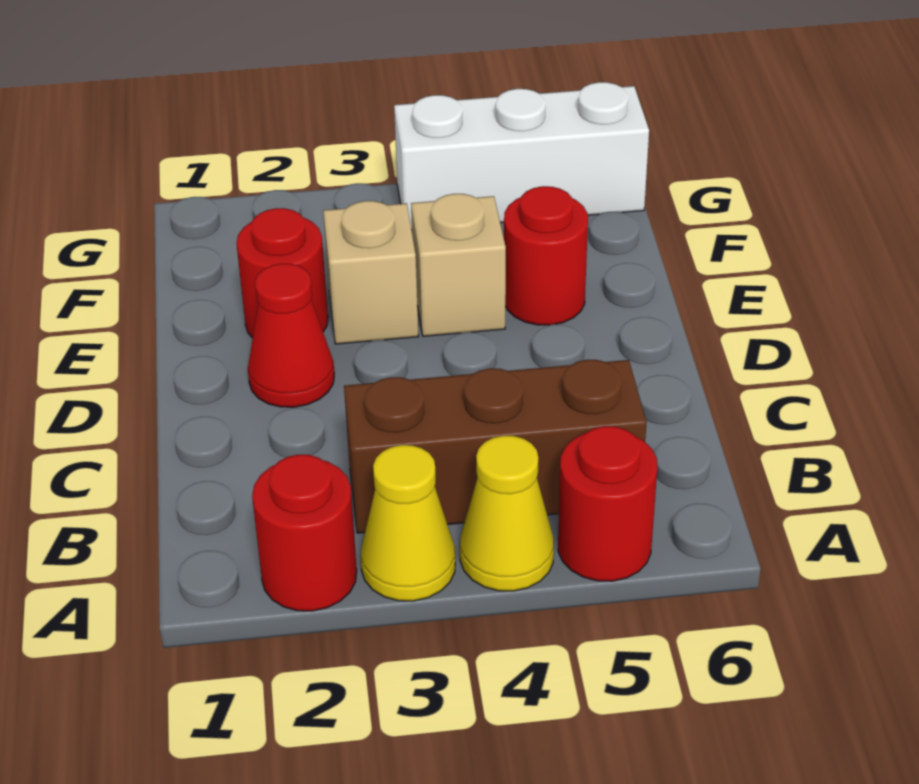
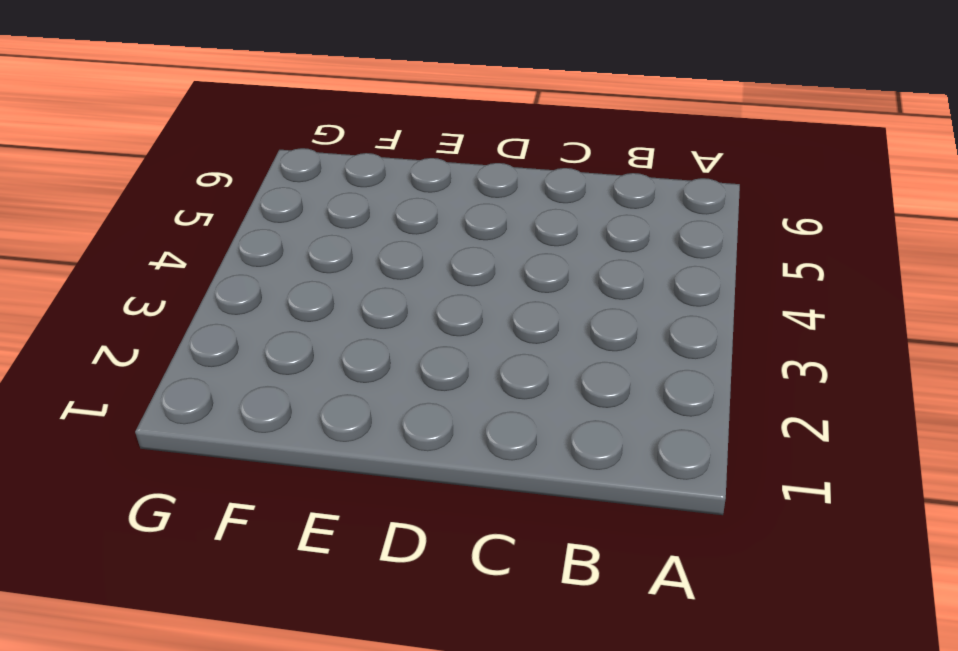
none -> red round brick A2 level 1
none -> yellow cone A3 level 1

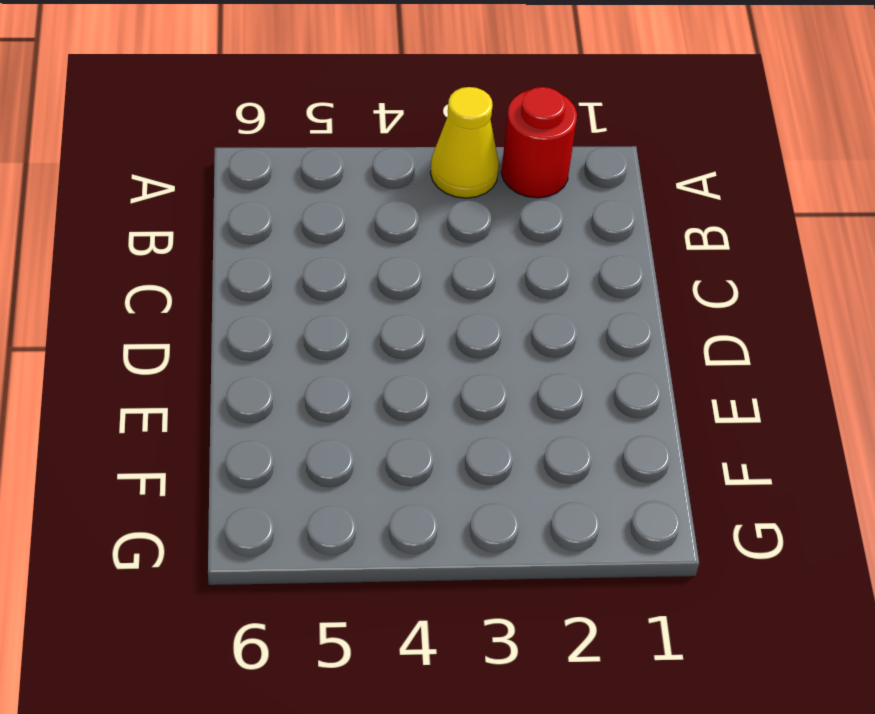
none -> yellow cone A4 level 1
none -> red round brick A5 level 1

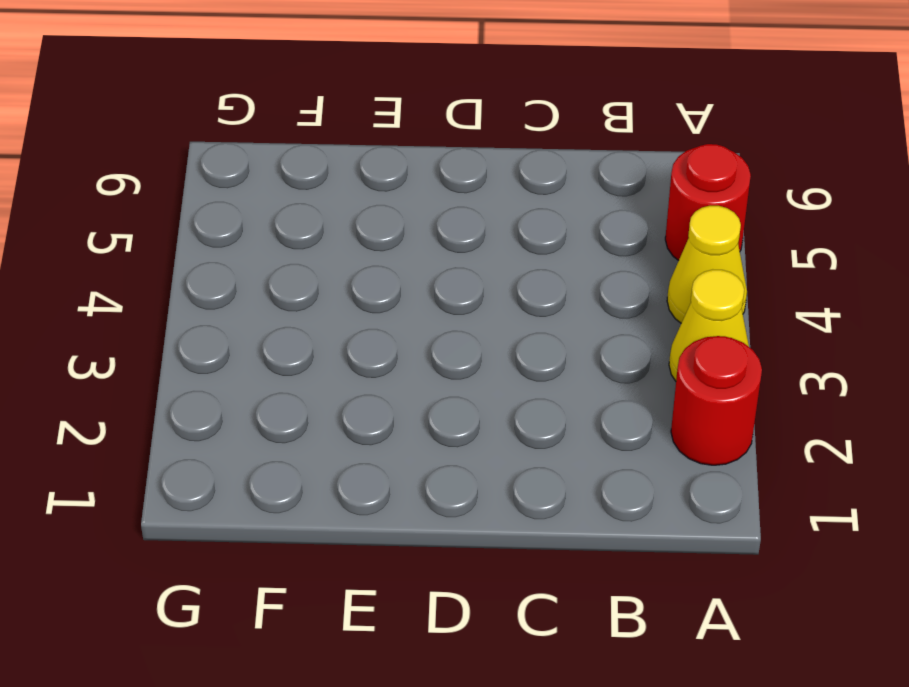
none -> brown brick B3:B5 level 1
none -> red cone D2 level 1

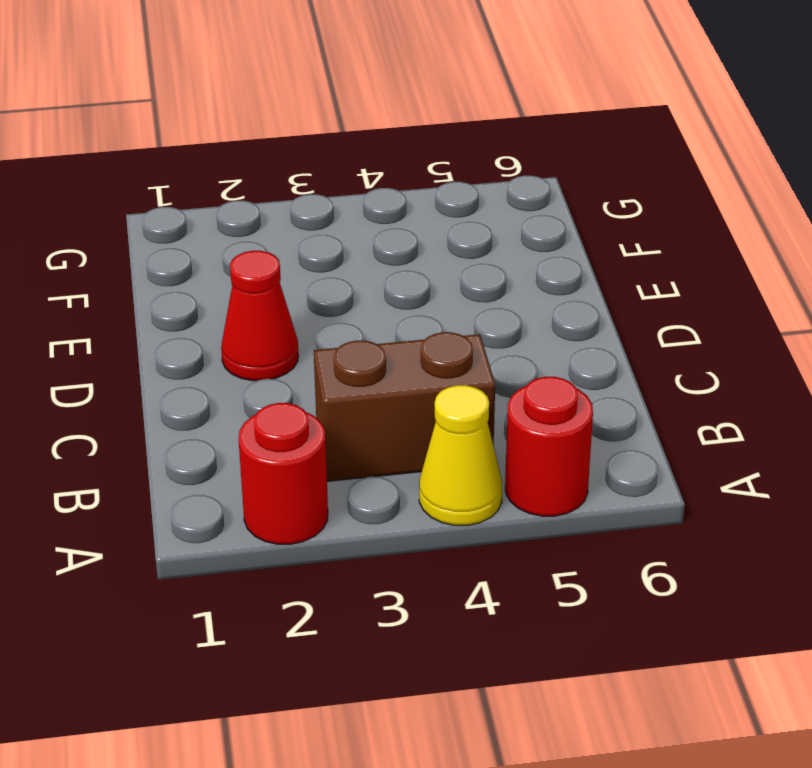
brown brick B3:B4 level 1 -> brown brick B3:B5 level 1
none -> yellow cone A3 level 1
none -> red round brick E2 level 1

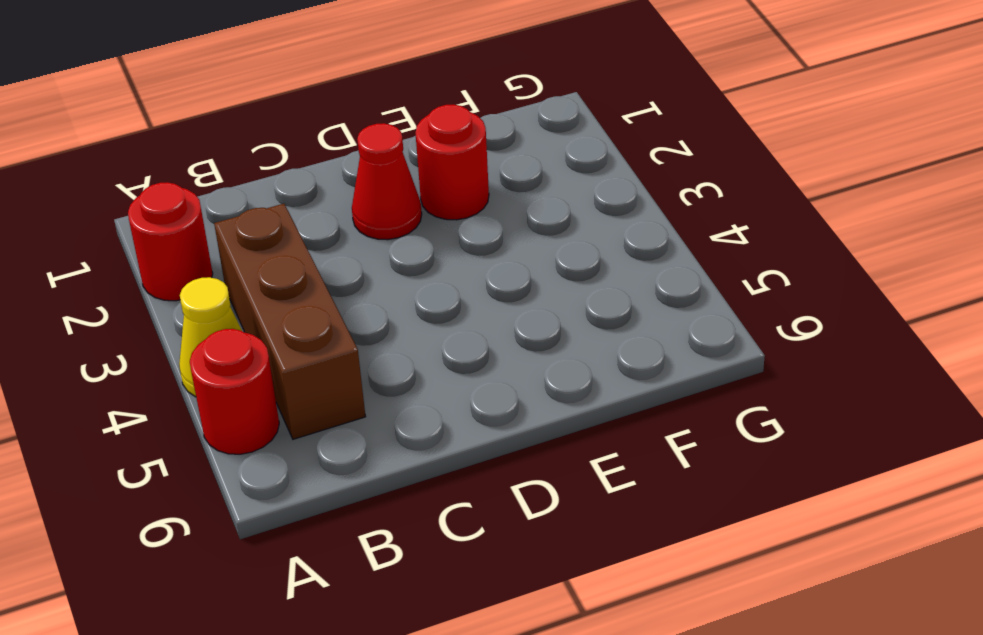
none -> yellow cone A3 level 1
none -> tan brick E3 level 1

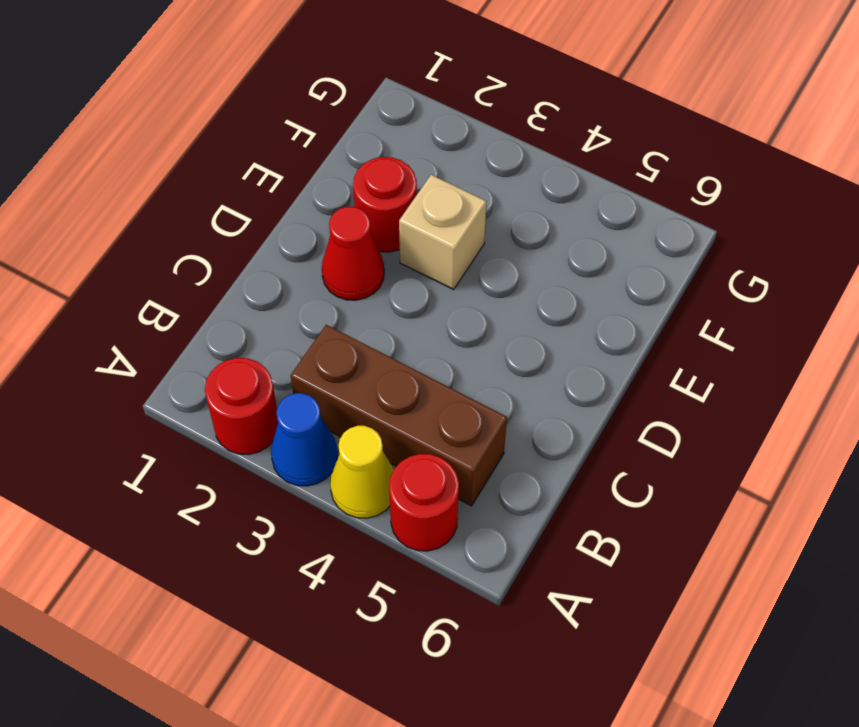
blue cone A3 level 1 -> yellow cone A3 level 1
none -> tan brick E4 level 1
none -> red round brick E5 level 1

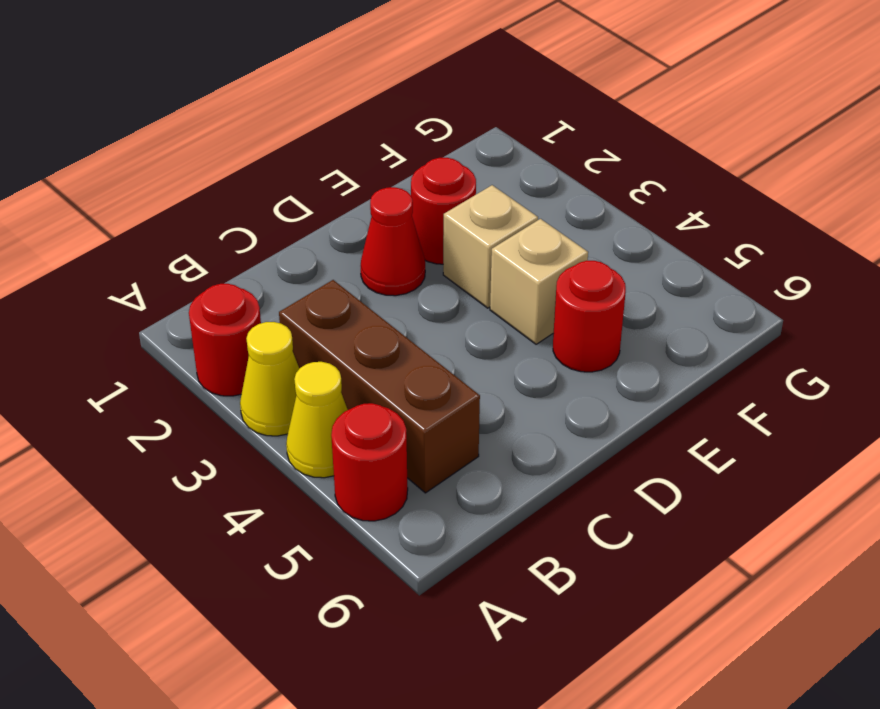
none -> white brick G4:G6 level 1

